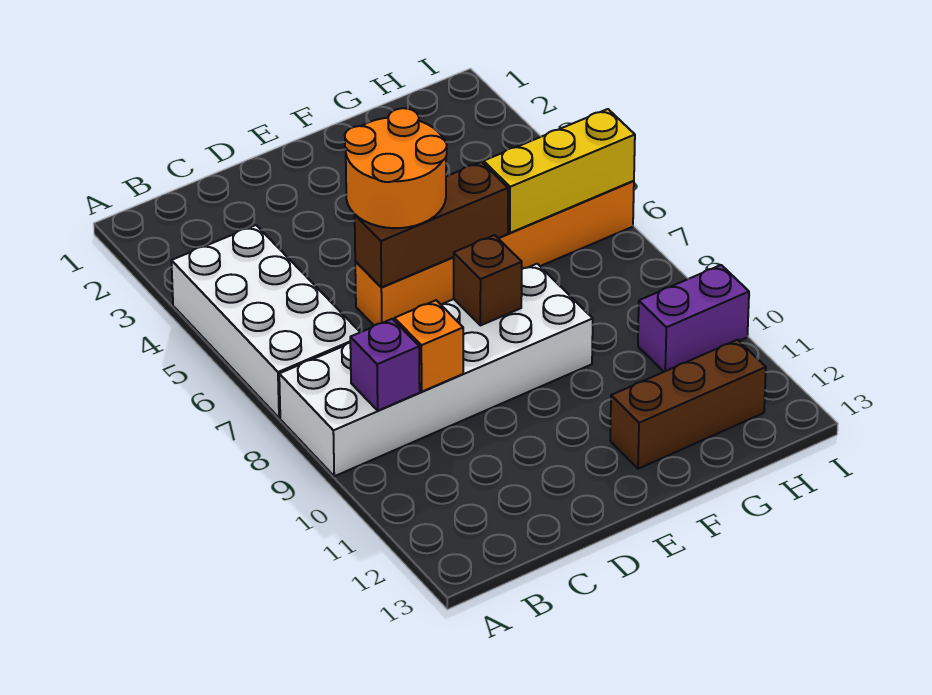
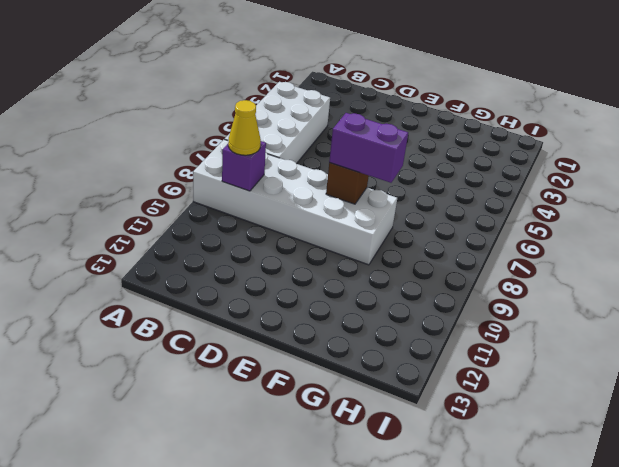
yellow cone B9 level 3 -> none
purple brick E8:F8 level 3 -> purple brick H10:I10 level 1
none -> orange brick D6:I6 level 1
none -> brown brick F12:H12 level 1

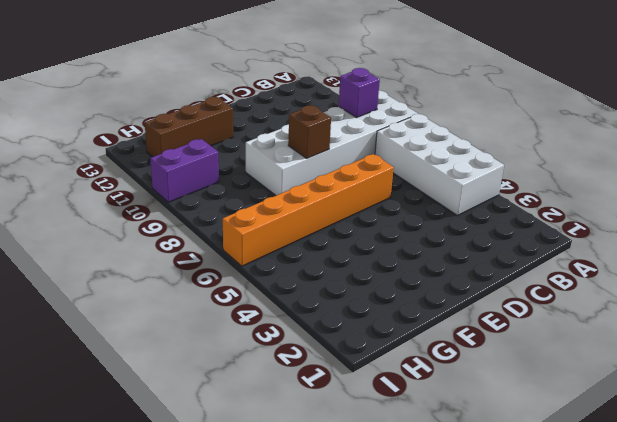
none -> orange brick C9 level 2
none -> brown brick D6:F6 level 2

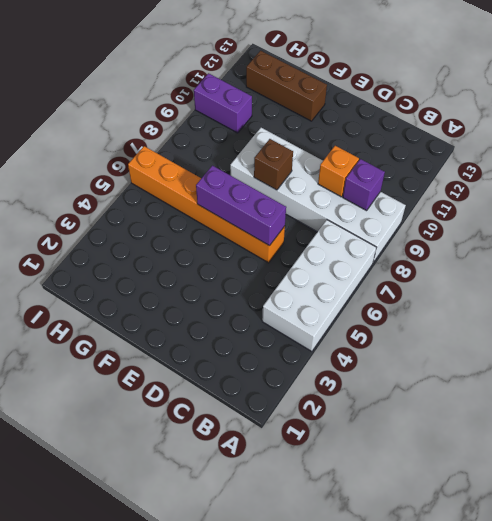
purple brick D6:F6 level 2 -> brown brick D6:F6 level 2
none -> yellow brick G6:I6 level 2
none -> orange round brick D5:E6 level 3

